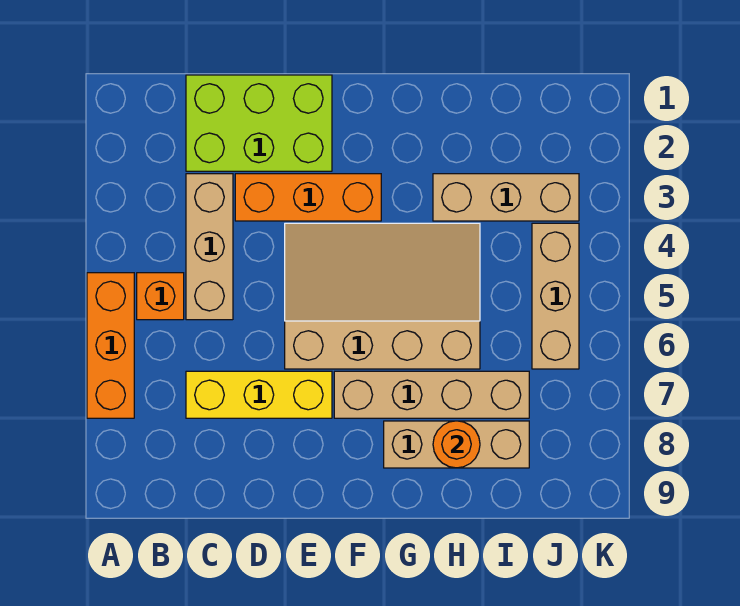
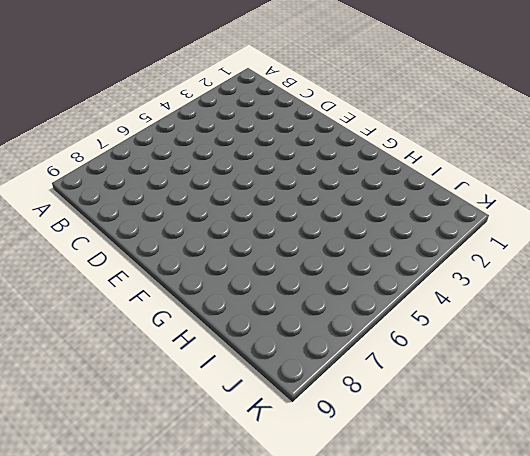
none -> orange brick A5:A7 level 1
none -> orange brick B5 level 1
none -> lime brick C1:E2 level 1

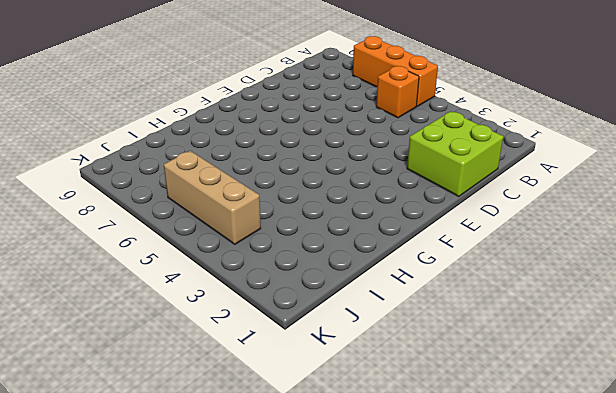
lime brick C1:D2 level 1 -> lime brick C1:E2 level 1
none -> tan brick C3:C5 level 1
none -> yellow brick C7:E7 level 1
none -> orange brick D3:F3 level 1

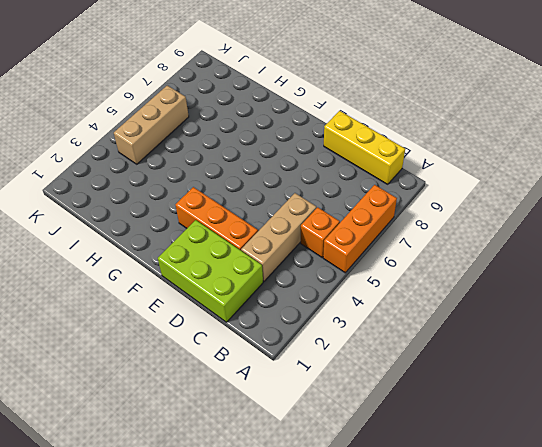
yellow brick B9:D9 level 1 -> yellow brick C7:E7 level 1
none -> tan slope E4:H6 level 1 top 6
none -> tan brick F7:I7 level 1
none -> tan brick G8:I8 level 1

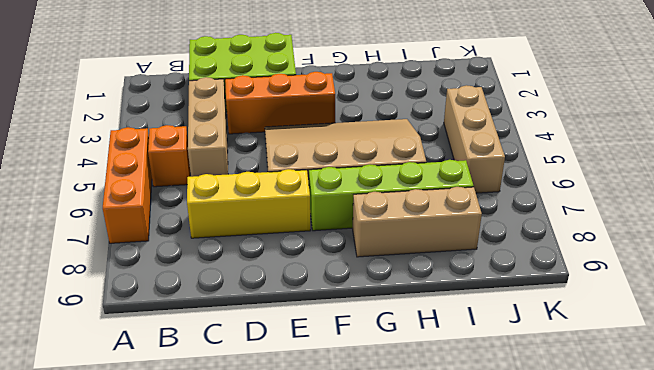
lime brick F7:I7 level 1 -> tan brick F7:I7 level 1
none -> tan brick H3:J3 level 1
none -> orange round brick H8 level 2

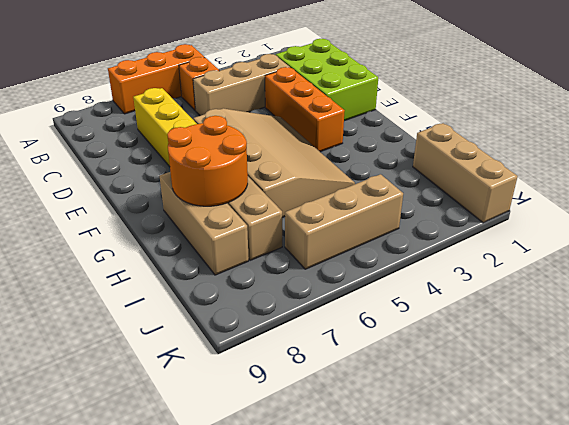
orange round brick G7:H8 level 2 -> orange round brick H8 level 2
tan brick I1:K1 level 1 -> tan brick H3:J3 level 1

